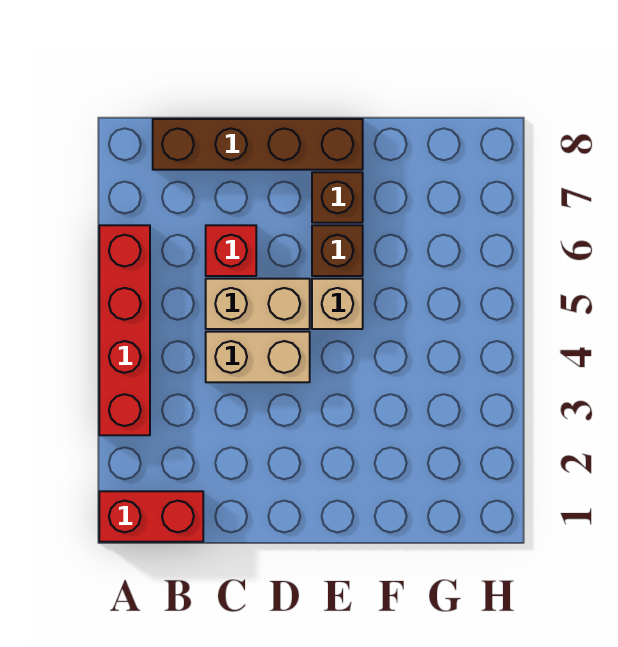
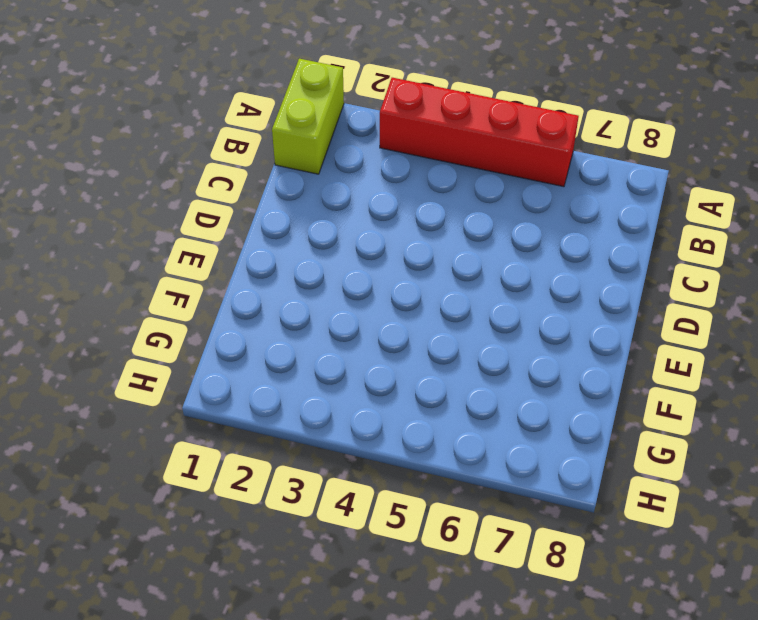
lime brick A1:B1 level 1 -> red brick A1:B1 level 1
none -> brown brick B8:E8 level 1
none -> tan brick C4:D4 level 1

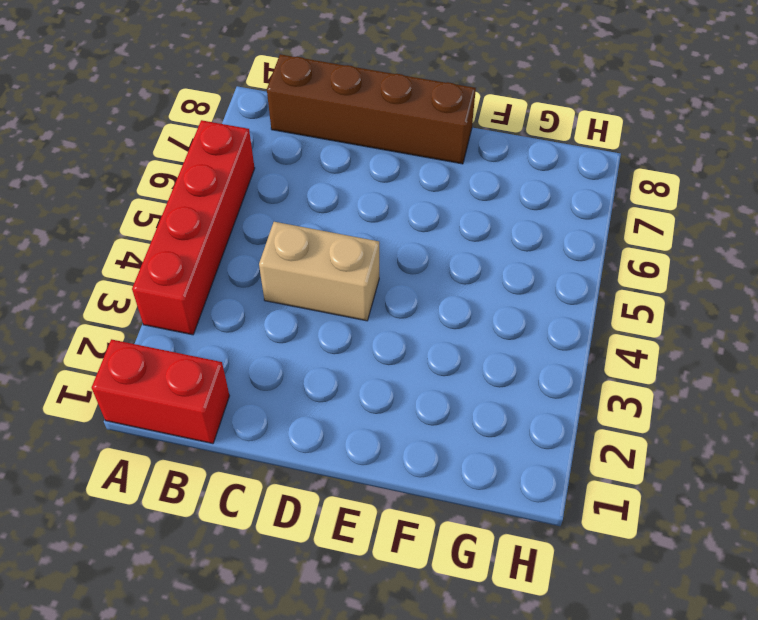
none -> tan brick C5:D5 level 1
none -> red brick C6 level 1

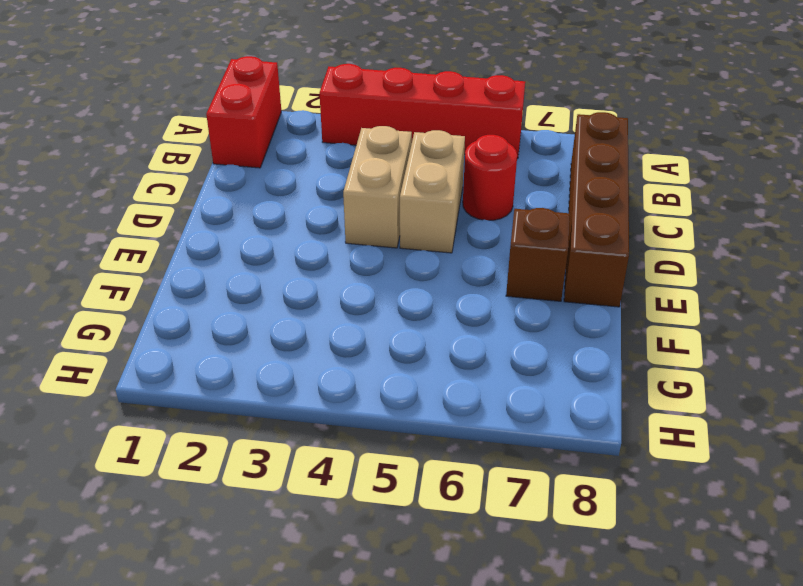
red round brick C6 level 1 -> red brick C6 level 1
none -> tan brick E5 level 1
none -> brown brick E6 level 1

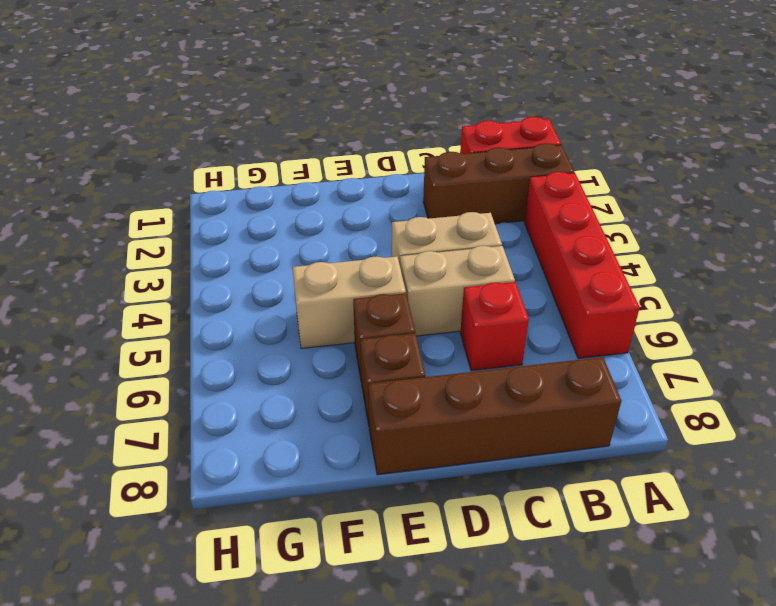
brown brick A2:C2 level 1 -> none
tan brick E5:F5 level 1 -> tan brick E5 level 1

